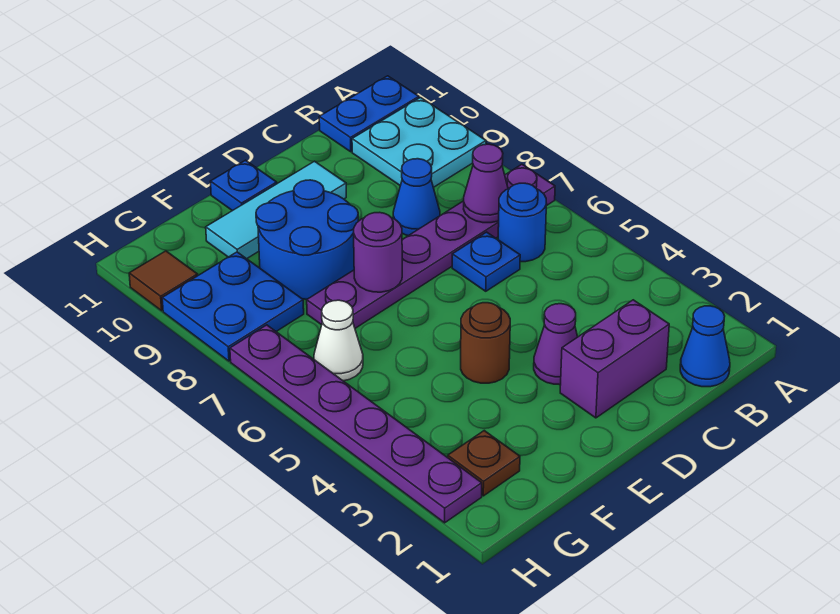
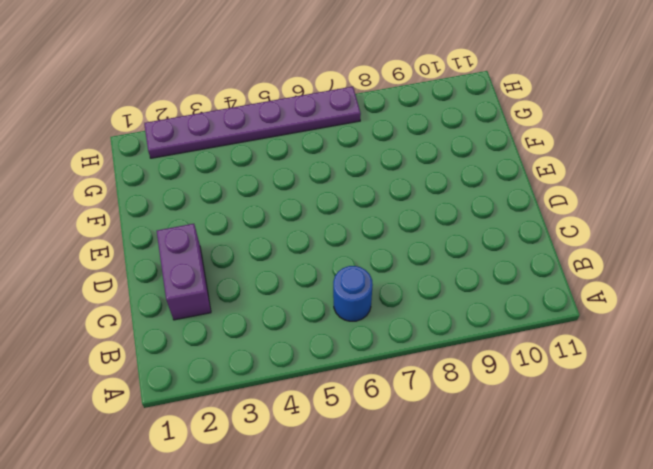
none -> purple plate A7:F7 level 1
none -> cyan plate A9:B10 level 1
none -> blue plate A11:B11 level 1

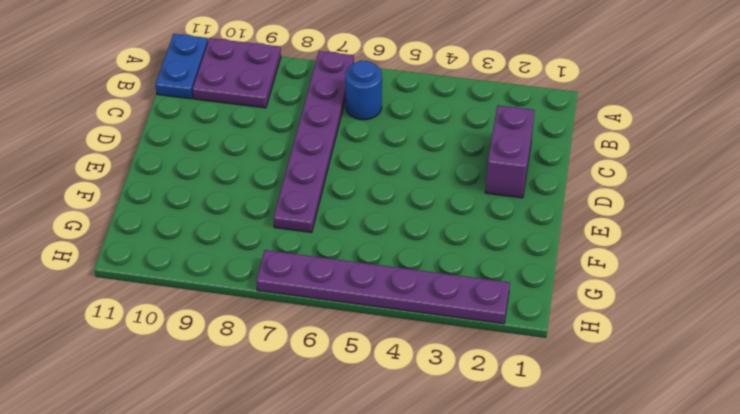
purple plate A9:B10 level 1 -> cyan plate A9:B10 level 1
none -> blue cone B1 level 1
none -> blue plate C6 level 1
none -> blue cone C8 level 1

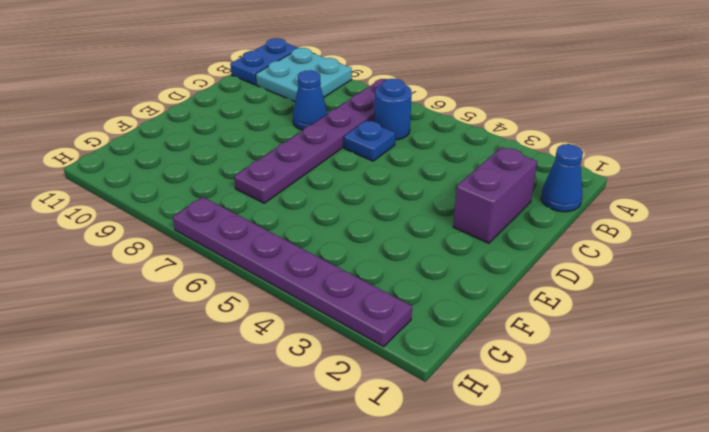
none -> purple cone D3 level 1
none -> cyan tile D10:F10 level 1
none -> brown round brick E4 level 1

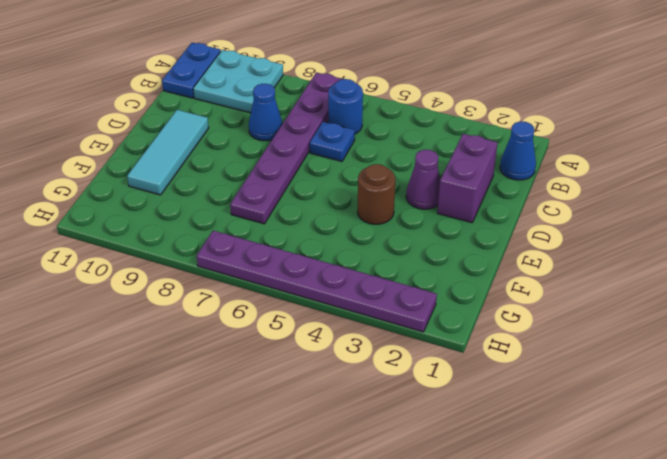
none -> blue round brick E8:F9 level 1
none -> blue plate E11 level 1
none -> brown plate G2 level 1

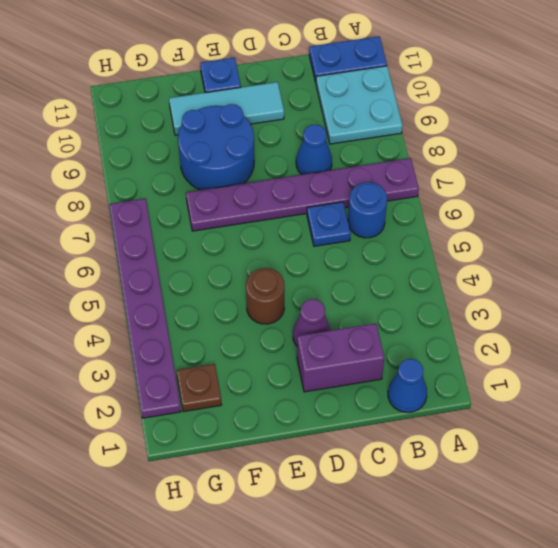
none -> white cone G6 level 1
none -> blue plate G8:H9 level 1
none -> brown tile H10 level 1

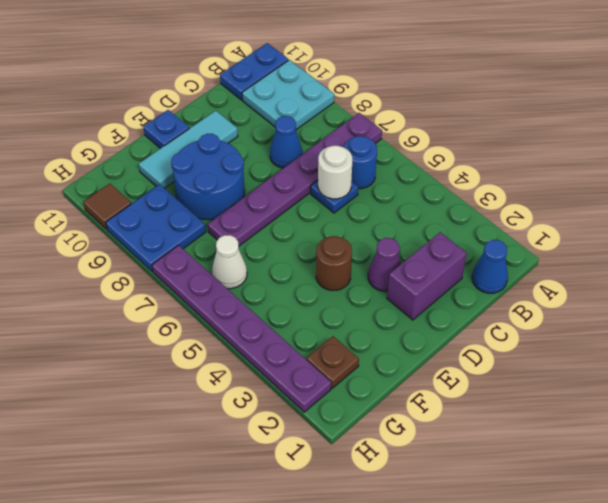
white round brick C6 level 2 -> none
none -> purple cone B7 level 2
none -> purple round brick E7 level 2

